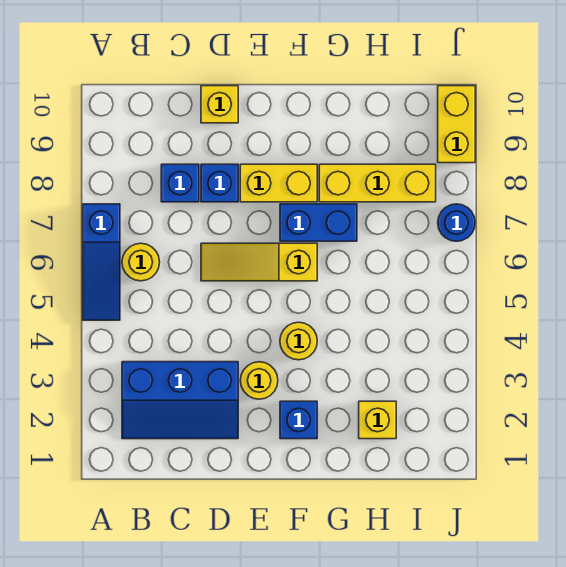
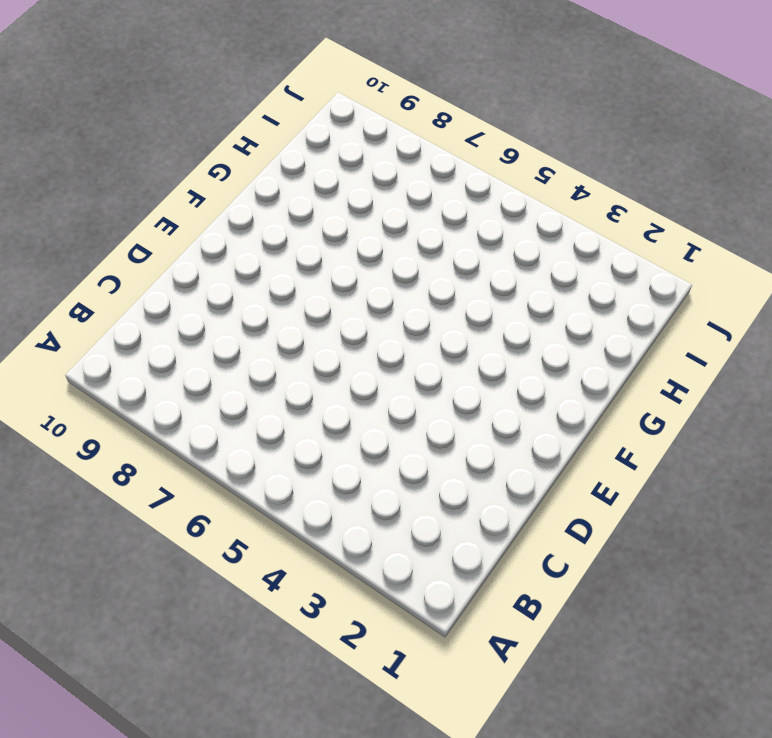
none -> blue slope A5:A7 level 1 top 7
none -> blue slope B2:D3 level 1 top 3
none -> yellow round brick B6 level 1

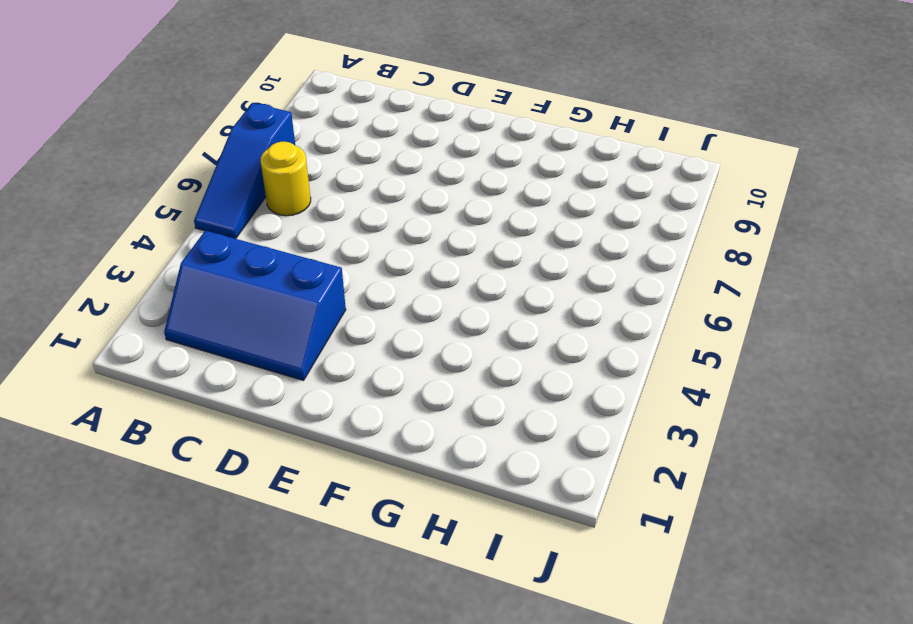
none -> blue brick C8 level 1
none -> yellow slope D6:F6 level 1 top F
none -> blue brick D8 level 1

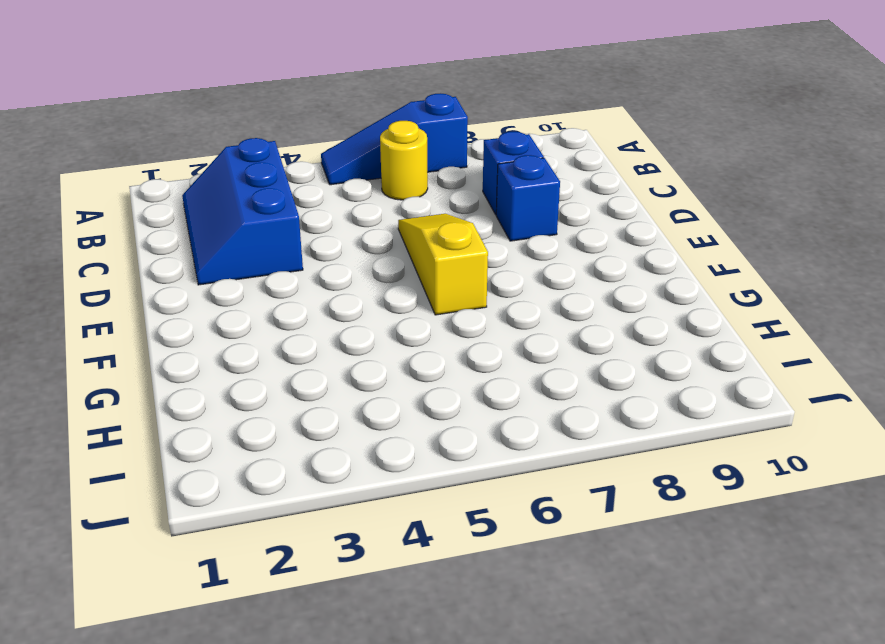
none -> yellow brick D10 level 1
none -> yellow round brick E3 level 1
none -> yellow brick E8:F8 level 1

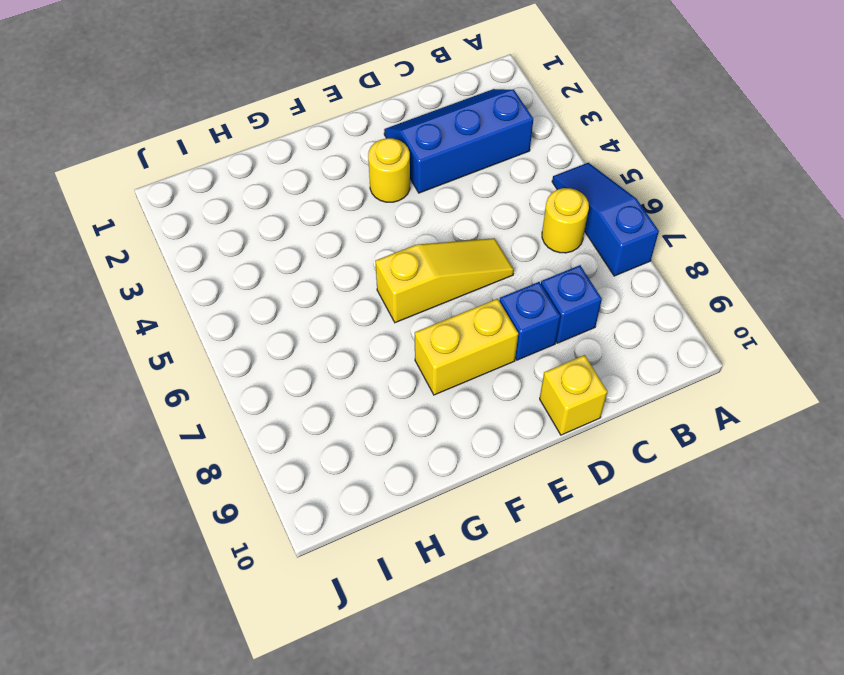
none -> blue brick F2 level 1
none -> yellow round brick F4 level 1
none -> blue brick F7:G7 level 1

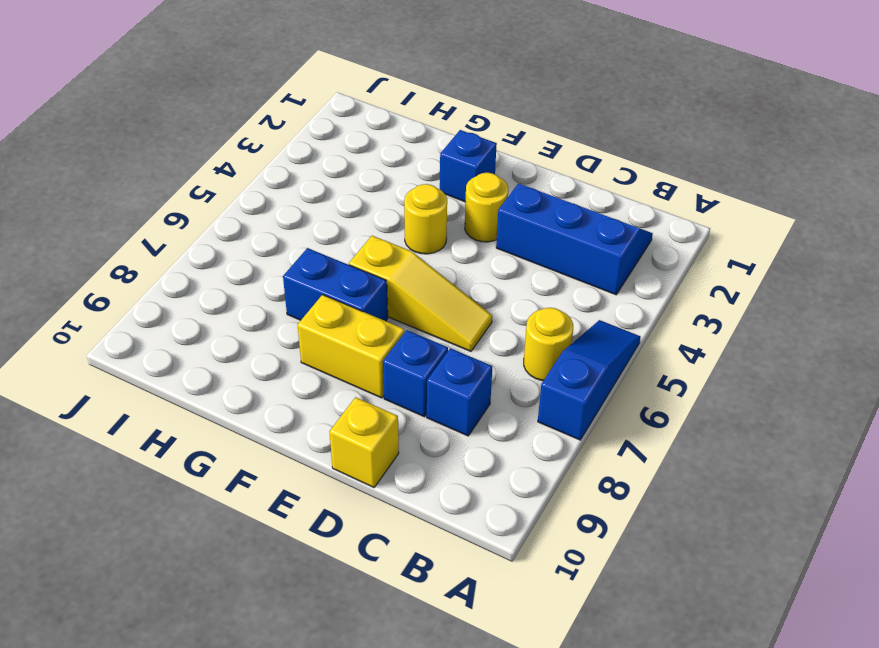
none -> yellow brick G8:I8 level 1
none -> yellow brick H2 level 1
none -> blue round brick J7 level 1

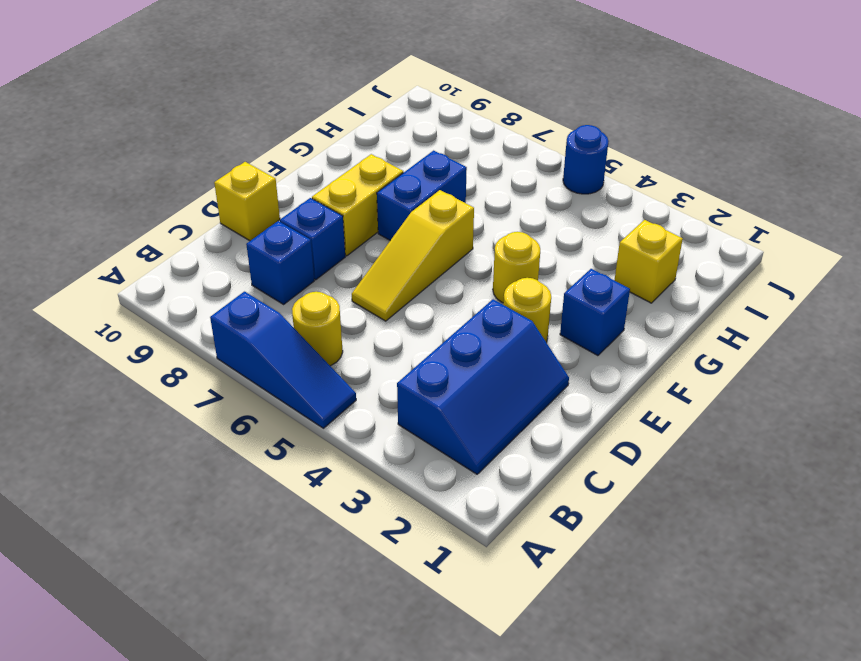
blue round brick J5 level 1 -> blue round brick J7 level 1
none -> yellow brick G8:I8 level 1
none -> yellow brick J9:J10 level 1

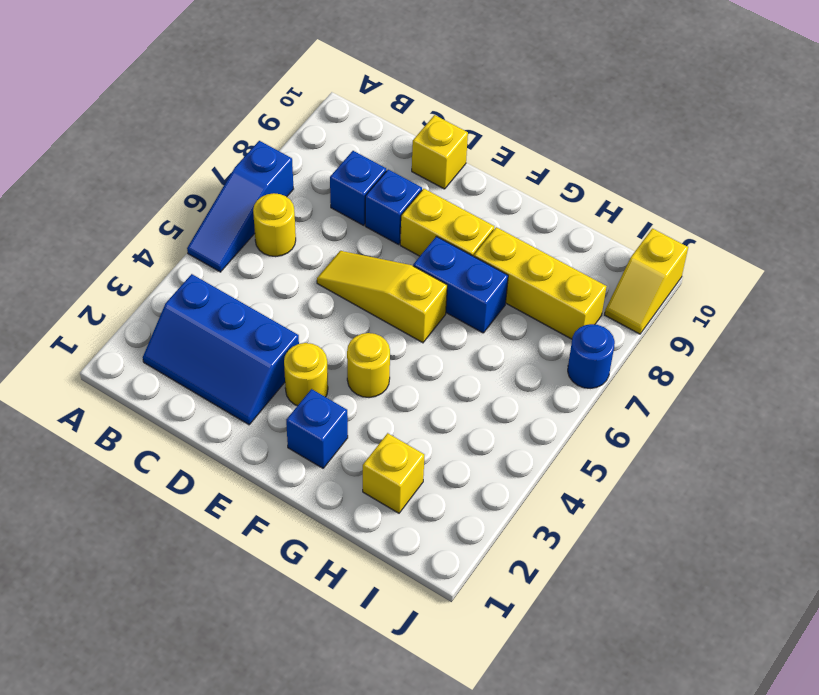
yellow slope J9:J10 level 1 top 10 -> yellow brick J9:J10 level 1

